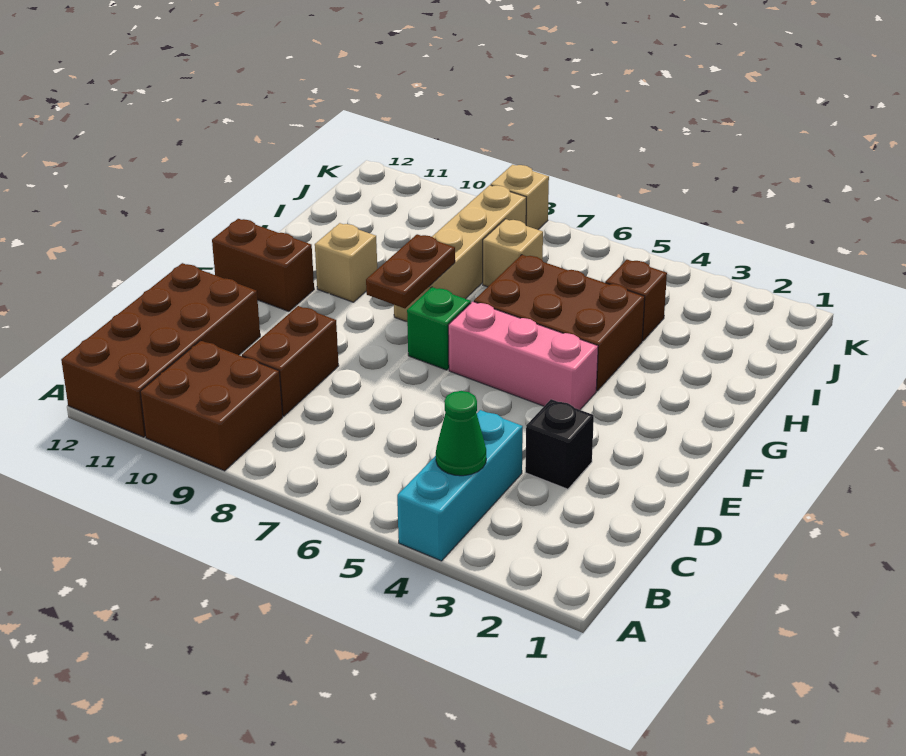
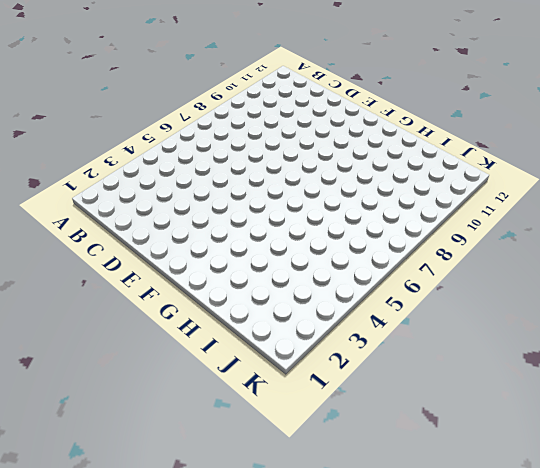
none -> cyan brick A4:C4 level 1
none -> brown brick A9:B10 level 1
none -> brown brick A11:D12 level 1

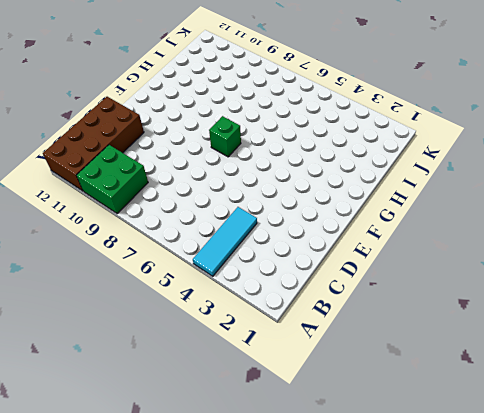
cyan tile A4:C4 level 1 -> cyan brick A4:C4 level 1
green brick A9:B10 level 1 -> brown brick A9:B10 level 1
none -> brown brick C9:D9 level 1
none -> black brick D3 level 1
none -> pink brick F4:F6 level 1

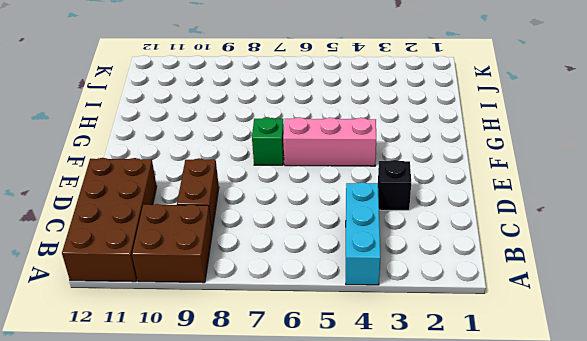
none -> brown brick F11:F12 level 1
none -> brown brick G4:H6 level 1
none -> tan brick G8:J8 level 1

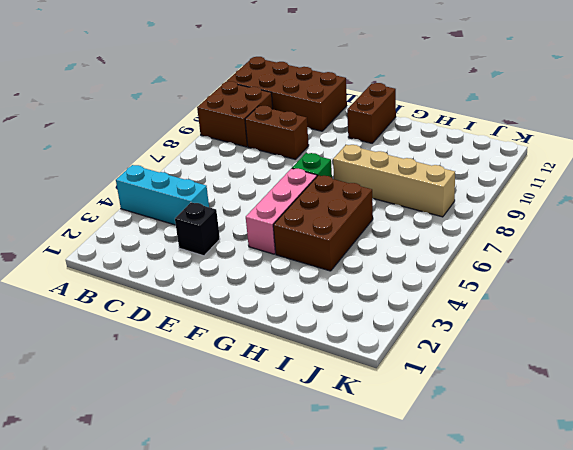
none -> tan brick G10 level 1
none -> brown brick I4 level 1
none -> tan brick I7 level 1

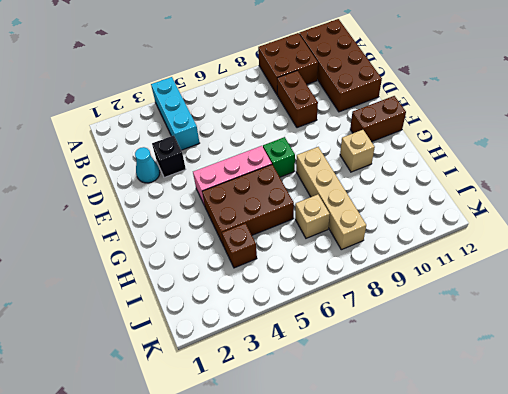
cyan cone D2 level 1 -> none
none -> tan brick K8 level 1
none -> green cone B4 level 2
none -> brown plate F8:G8 level 2

